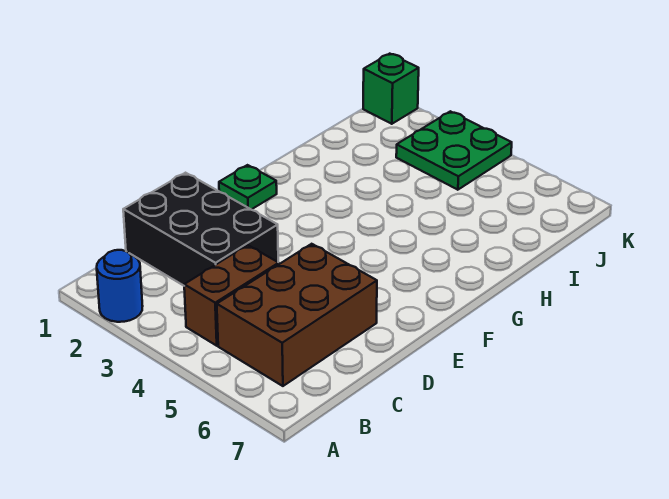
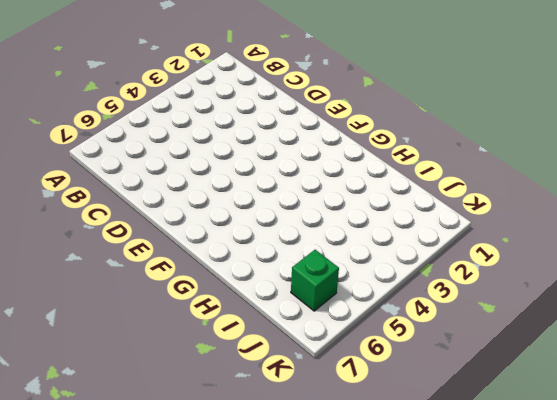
green brick J6 level 1 -> green brick K1 level 1
none -> blue round brick A2 level 1
none -> brown brick B4:C4 level 1

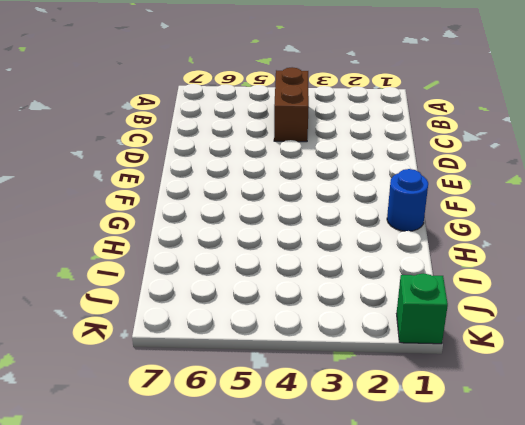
blue round brick G1 level 1 -> blue round brick A2 level 1
none -> brown brick B5:D6 level 1
none -> black brick C1:D3 level 1

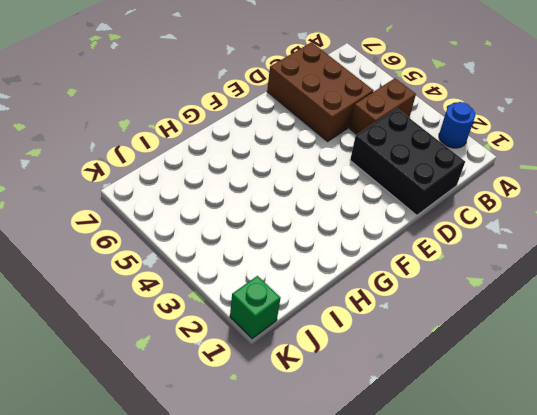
brown brick C5:D7 level 1 -> brown brick B5:D6 level 1
none -> green plate F1 level 1
none -> green plate J3:K4 level 1

